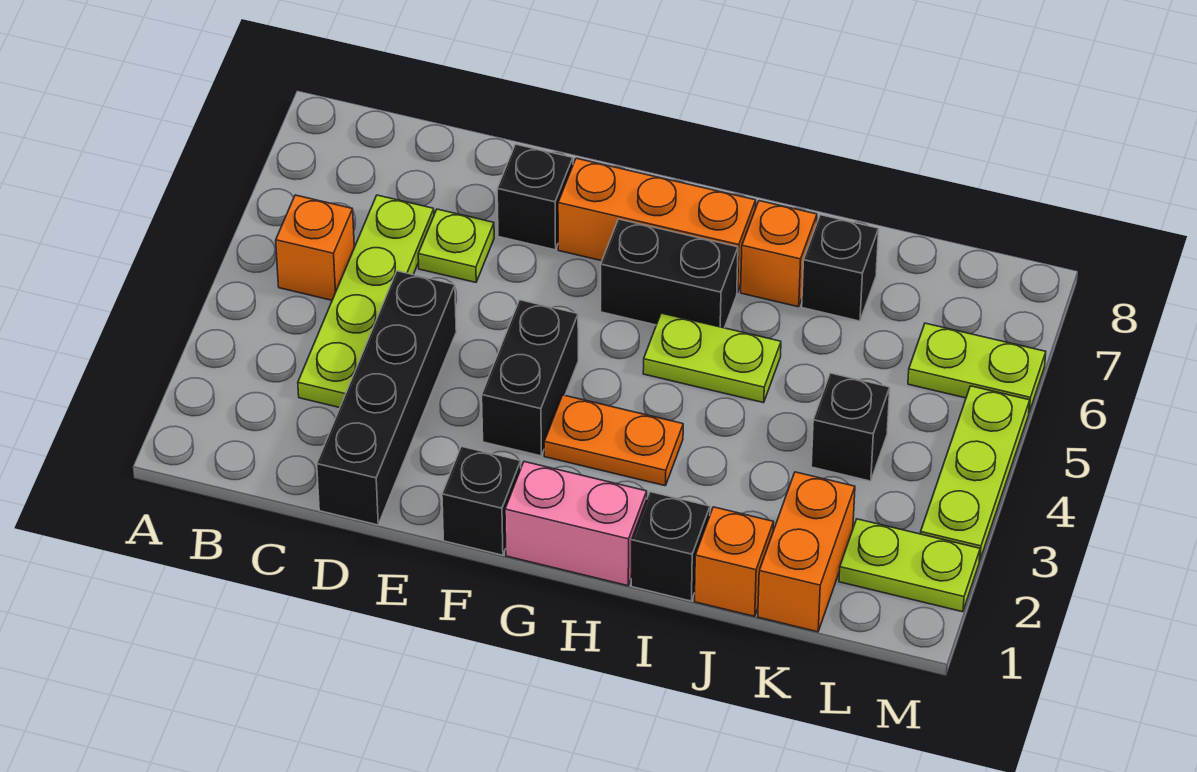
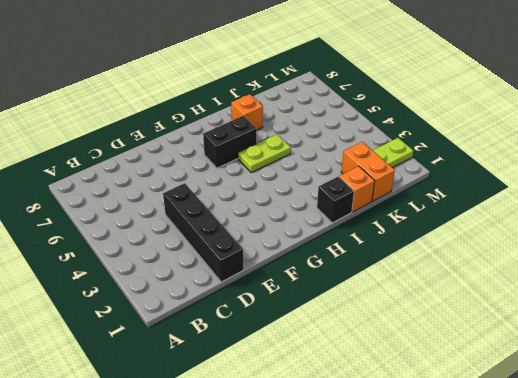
none -> orange brick B5 level 1
none -> lime plate C3:C6 level 1
none -> lime plate D6 level 1

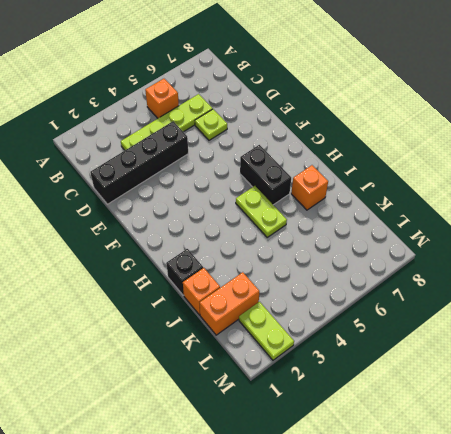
none -> black brick E7 level 1
none -> black brick F1 level 1
none -> black brick F3:F4 level 1

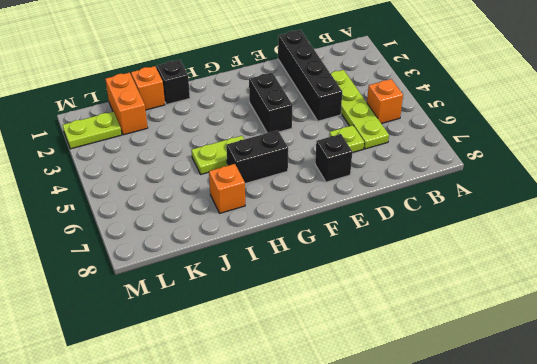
none -> black brick F1 level 1
none -> orange brick F7:H7 level 1
none -> pink brick G1:H1 level 1

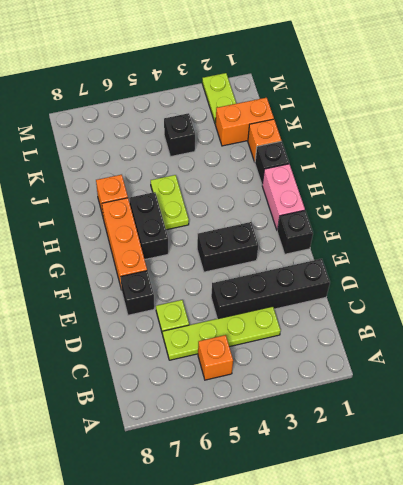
none -> orange plate G3:H3 level 1
none -> black brick J7 level 1
none -> lime plate L6:M6 level 1

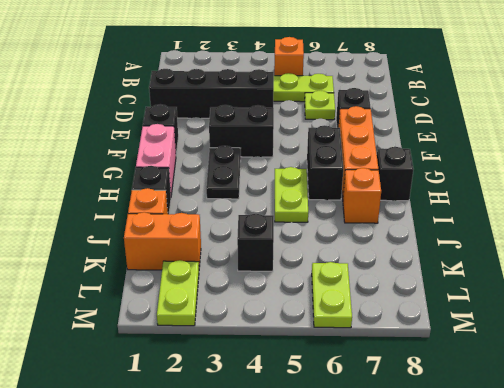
black plate G3:H3 level 1 -> orange plate G3:H3 level 1
black brick H8 level 1 -> black brick J7 level 1
none -> lime plate M3:M5 level 1

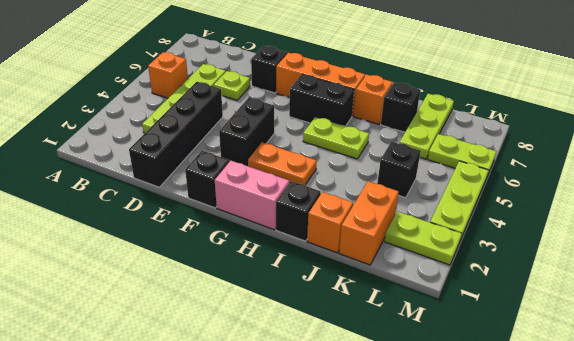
lime plate K6:K8 level 1 -> none

